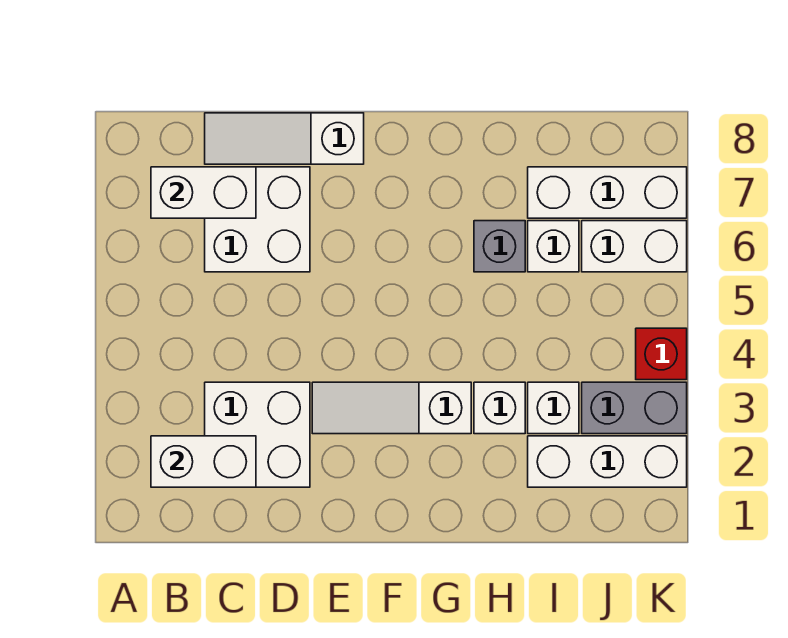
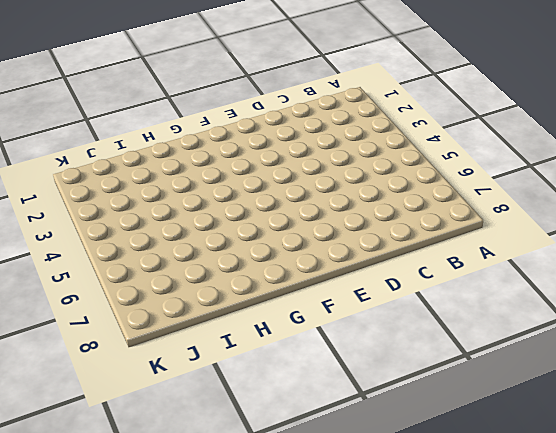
none -> white brick C2:D3 level 1
none -> white brick C6:D7 level 1
none -> white slope C8:E8 level 1 top E

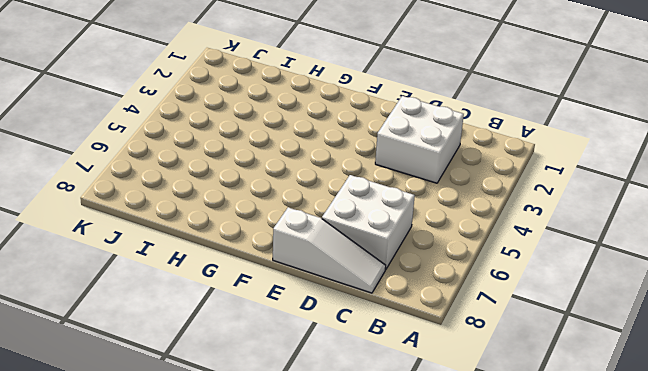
none -> white slope E3:G3 level 1 top G
none -> white brick H3 level 1
none -> grey brick H6 level 1

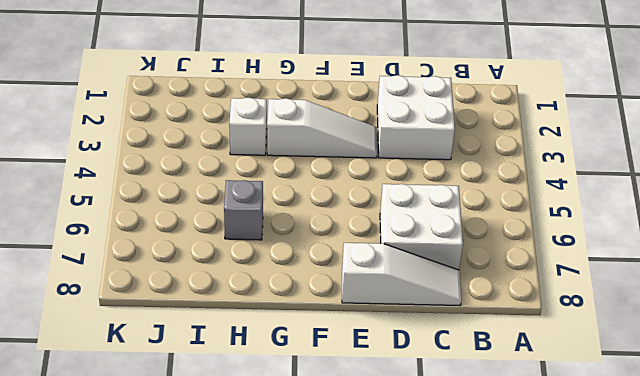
none -> white brick I2:K2 level 1
none -> white brick I3 level 1
none -> white brick I6 level 1

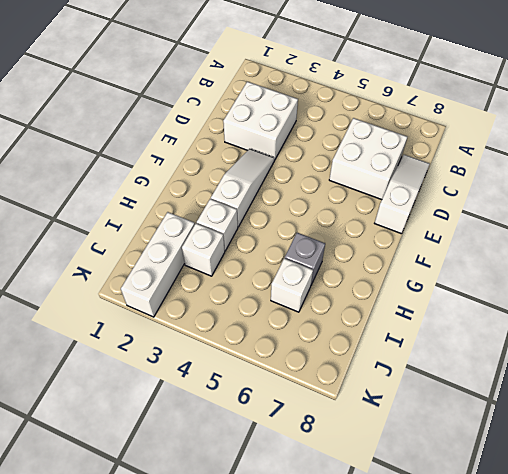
none -> white brick I7:K7 level 1
none -> grey brick J3:K3 level 1
none -> white brick J6:K6 level 1

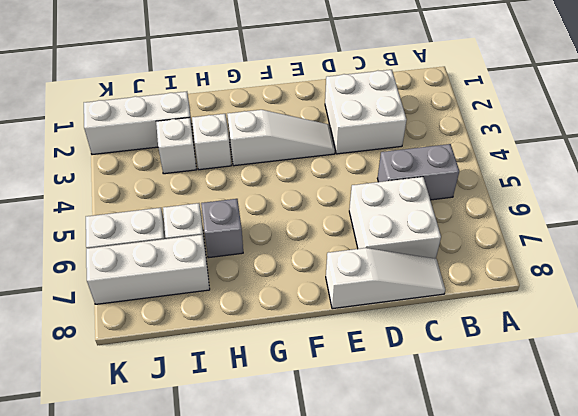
grey brick B5:C5 level 1 -> grey brick J3:K3 level 1
none -> red brick K4 level 1
none -> white brick B2:C2 level 2
none -> white brick B7:C7 level 2

